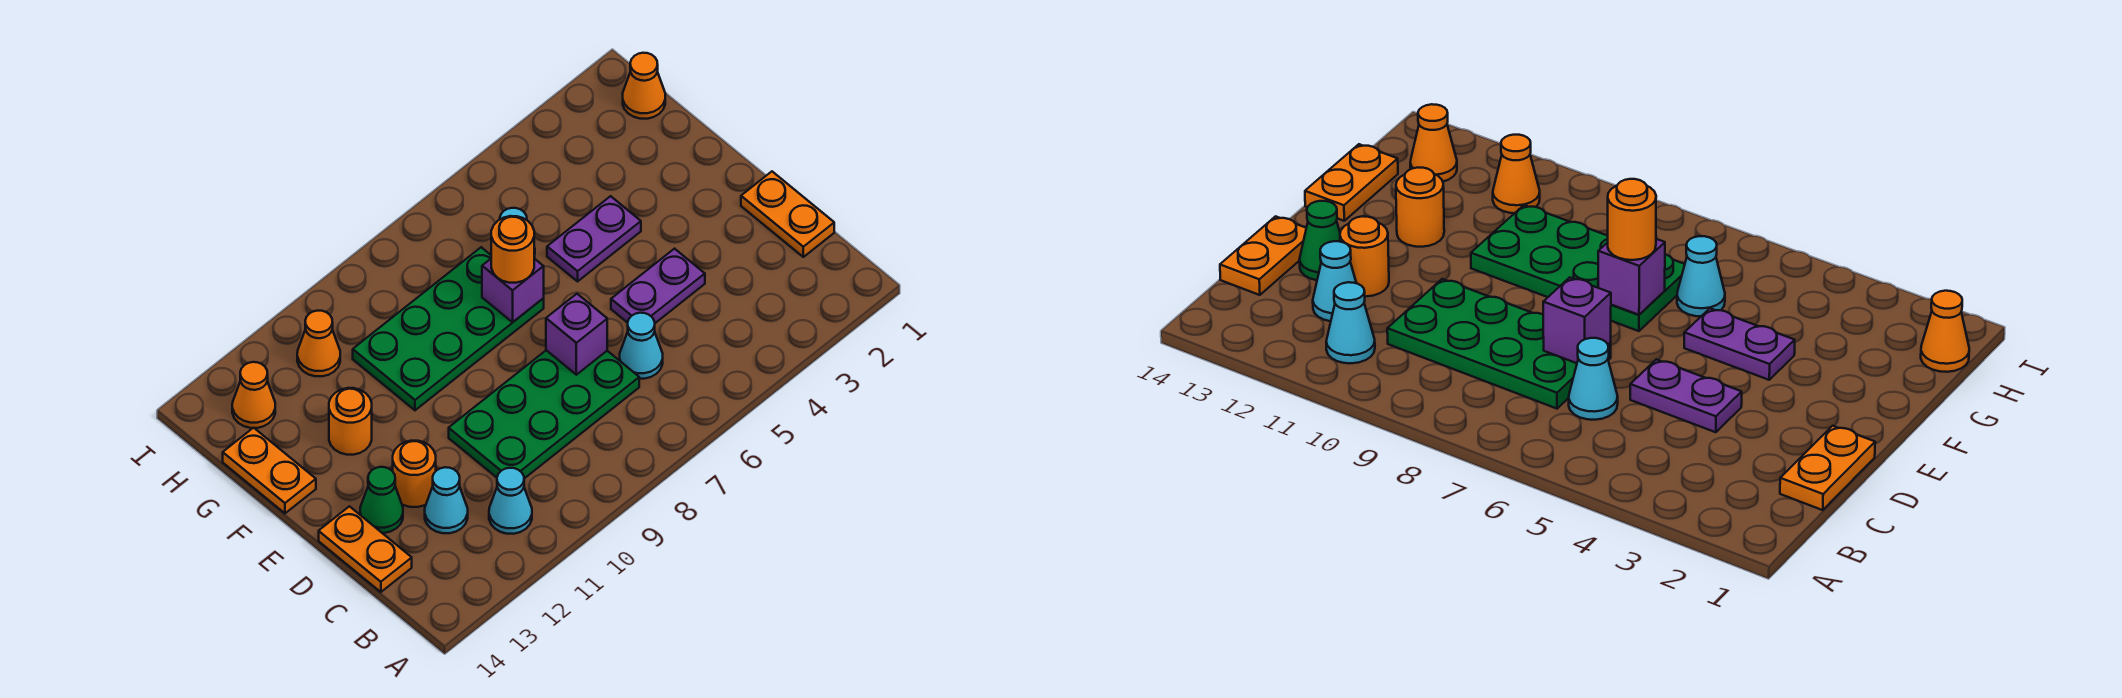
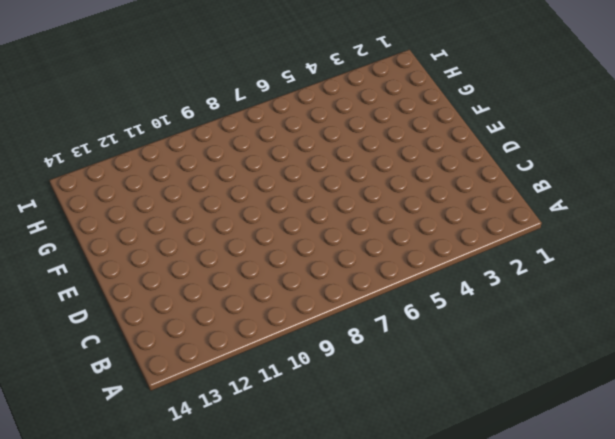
none -> cyan cone B11 level 1
none -> orange plate C1:D1 level 1
none -> cyan cone C6 level 1

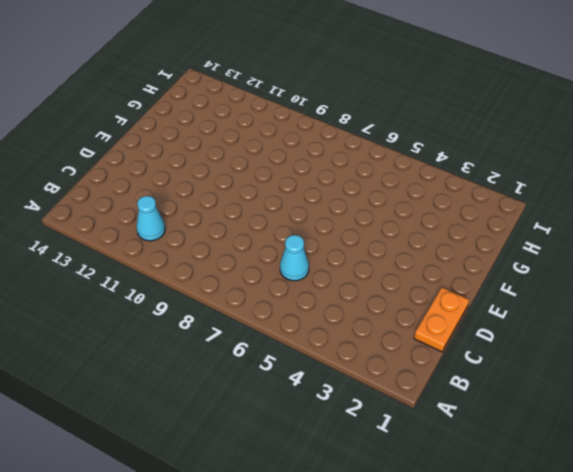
none -> green plate C7:D10 level 1
none -> cyan cone C12 level 1
none -> orange plate C14:D14 level 1

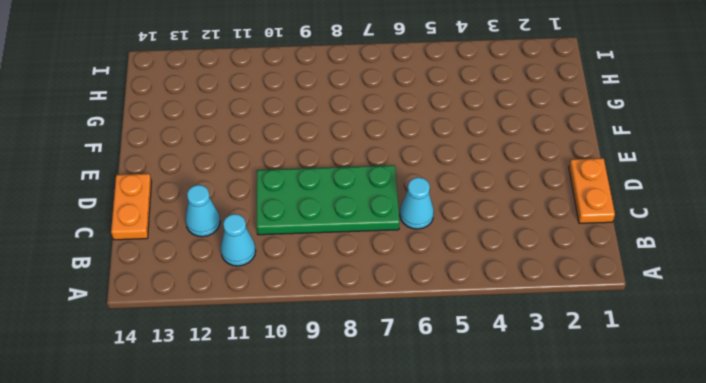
none -> purple plate D4:D5 level 1
none -> orange round brick D12 level 1
none -> green cone D13 level 1

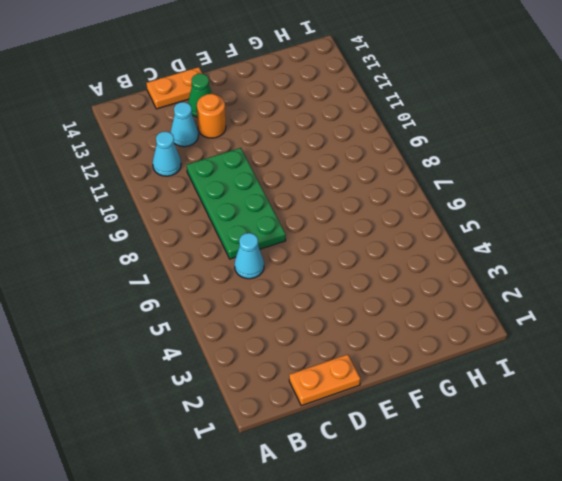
none -> purple plate D4:D5 level 1
none -> purple plate F4:F5 level 1
none -> green plate F7:G10 level 1

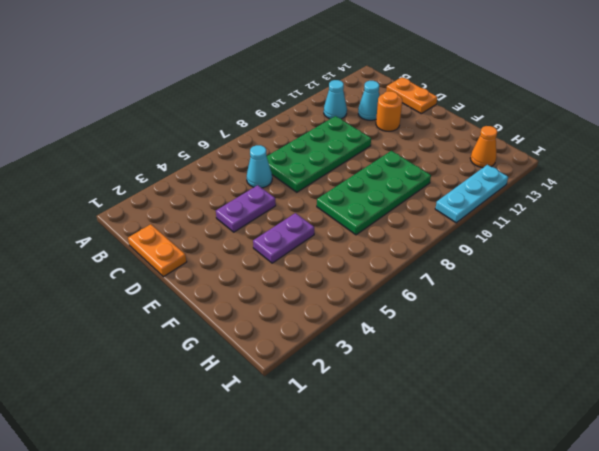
cyan plate I10:I12 level 1 -> none
none -> green cone D13 level 1
none -> orange round brick F12 level 1
none -> orange plate F14:G14 level 1

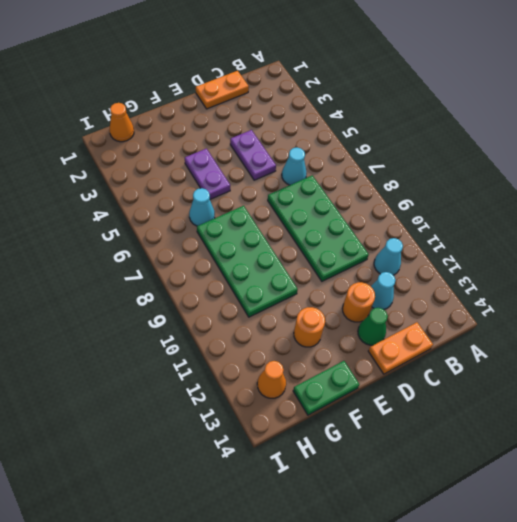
green plate F14:G14 level 1 -> orange plate F14:G14 level 1
none -> orange cone H11 level 1
none -> purple brick D7 level 2
none -> purple brick F7 level 2

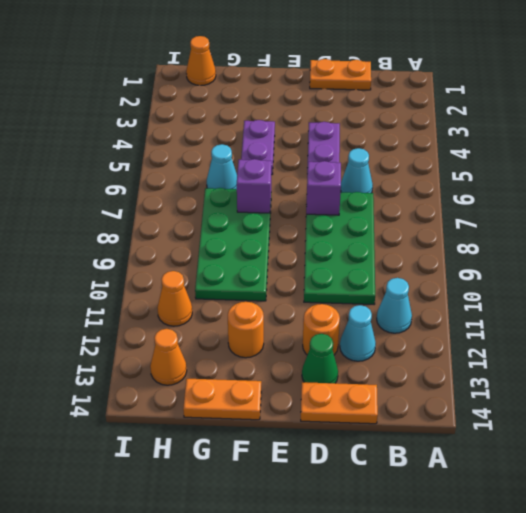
none -> orange round brick F7 level 3

